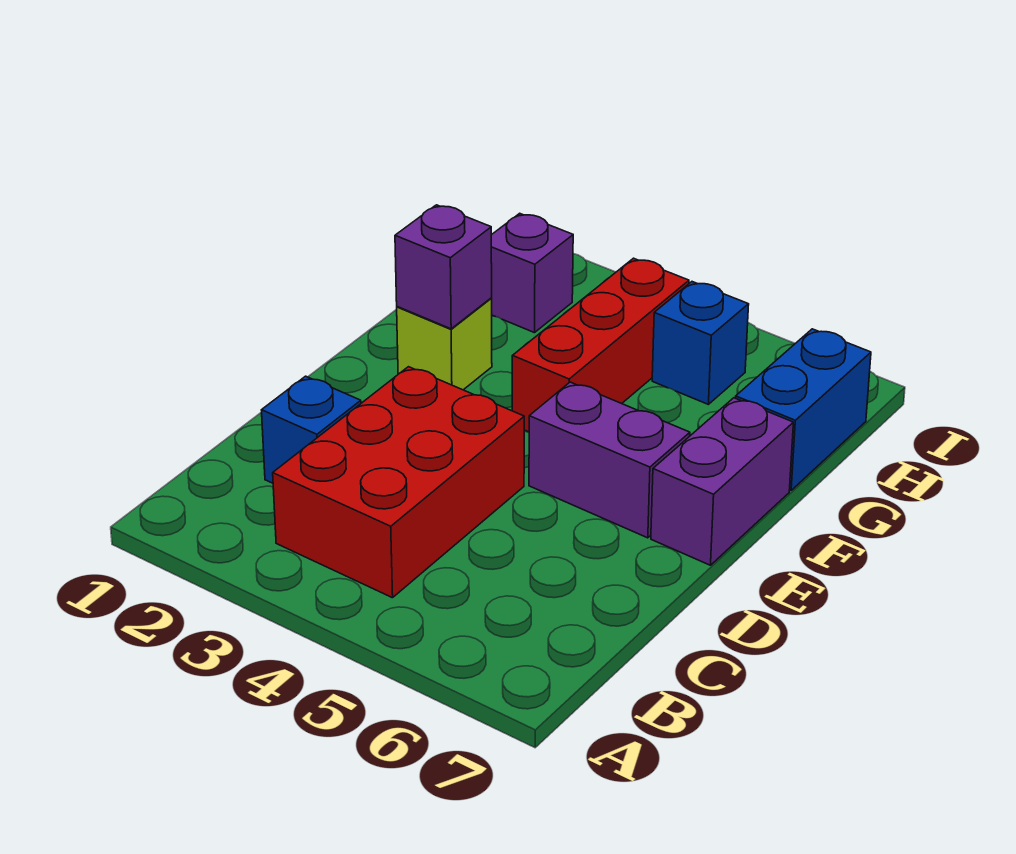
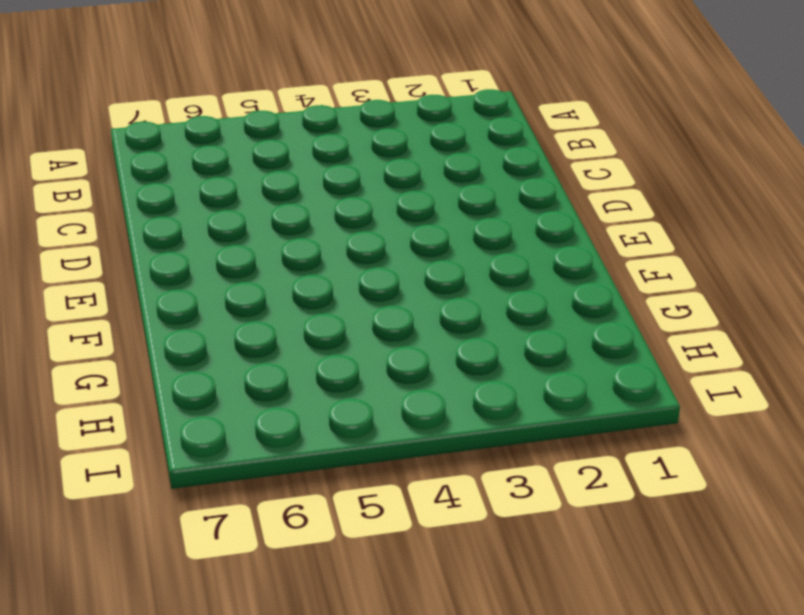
none -> red brick B3:D4 level 1
none -> blue brick C2 level 1

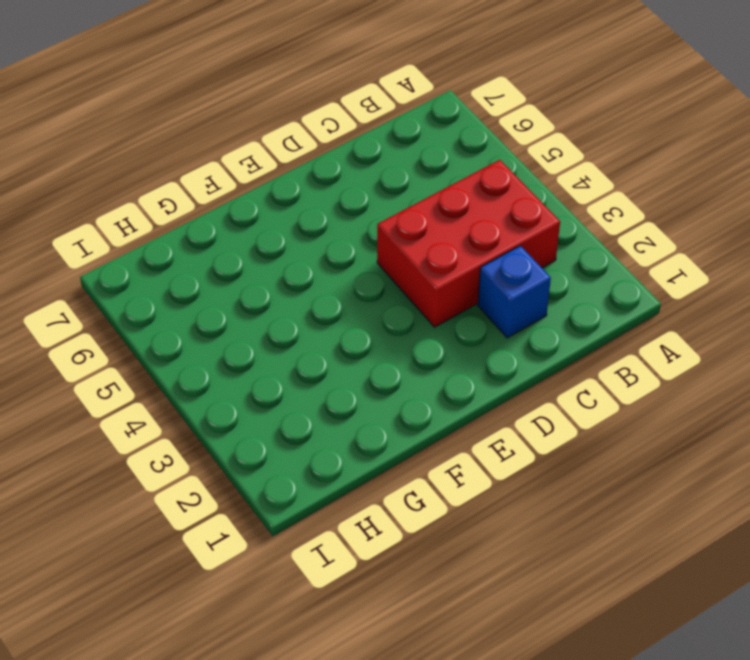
none -> purple brick E5:E6 level 1
none -> purple brick E7:F7 level 1

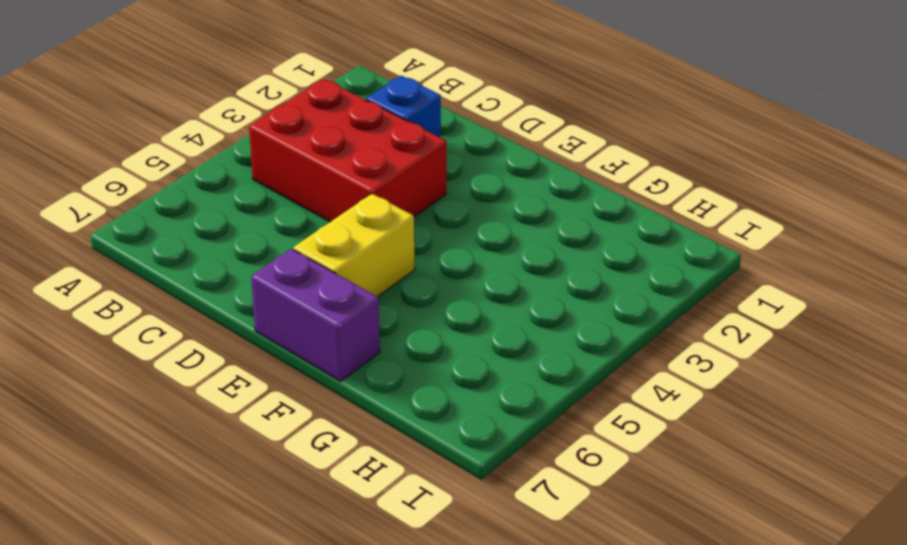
yellow brick E5:E6 level 1 -> purple brick E5:E6 level 1
none -> lime brick F2 level 1
none -> red brick F4:H4 level 1

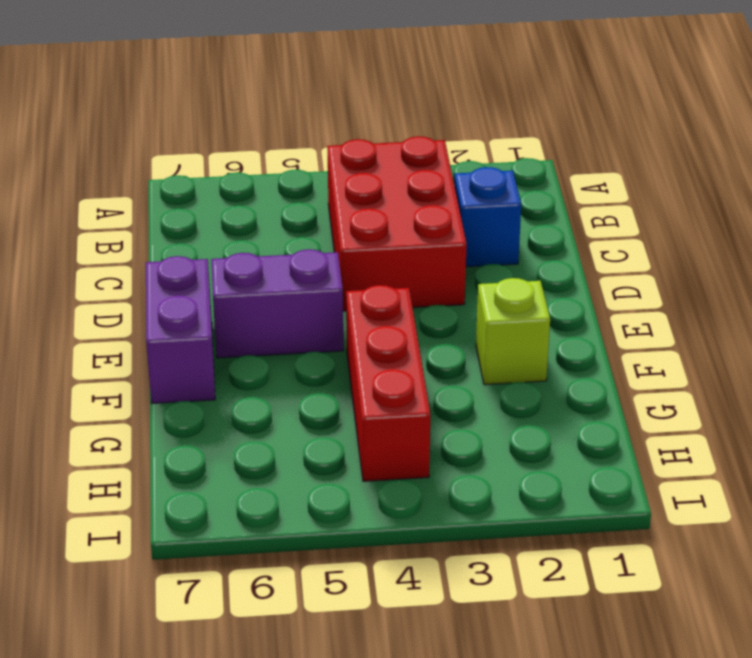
none -> blue brick G7:H7 level 1
none -> purple brick H2 level 1

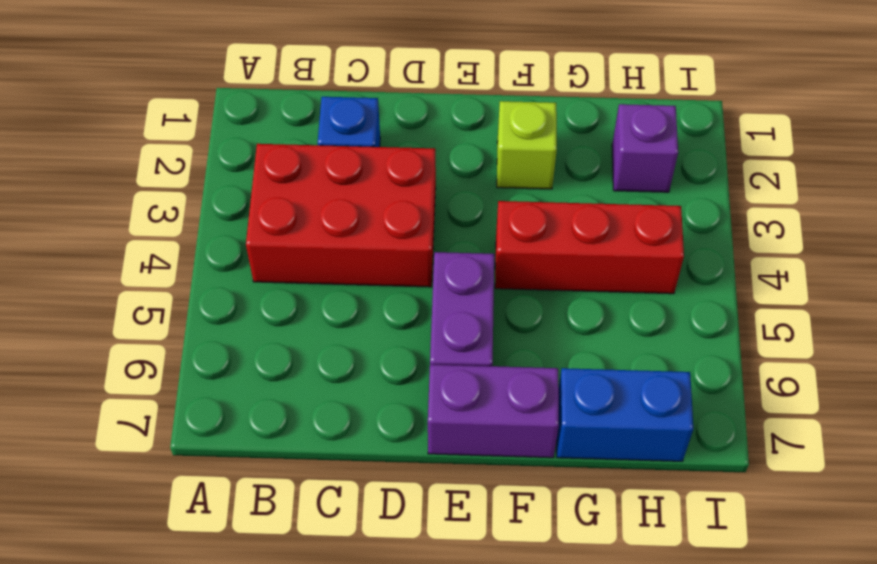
none -> blue brick H5 level 1
none -> purple brick F2 level 2

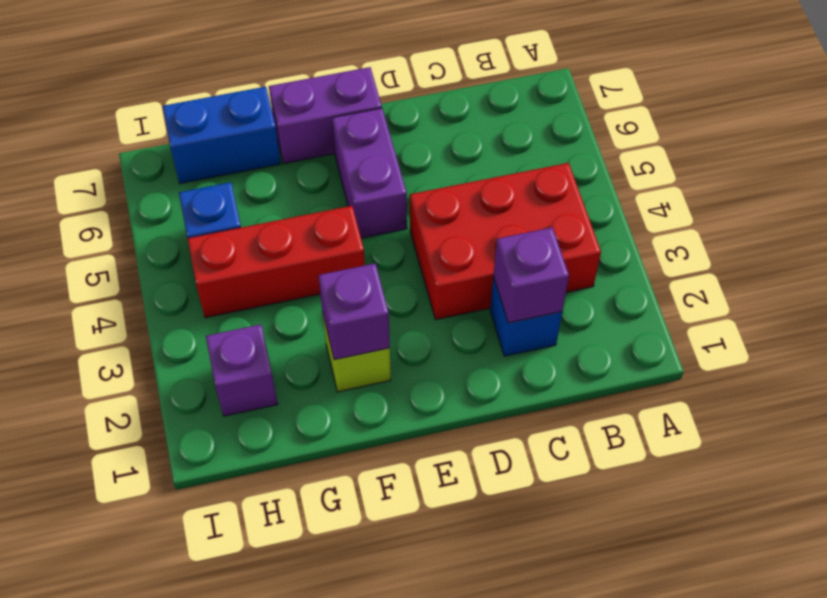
purple brick C2 level 2 -> none

